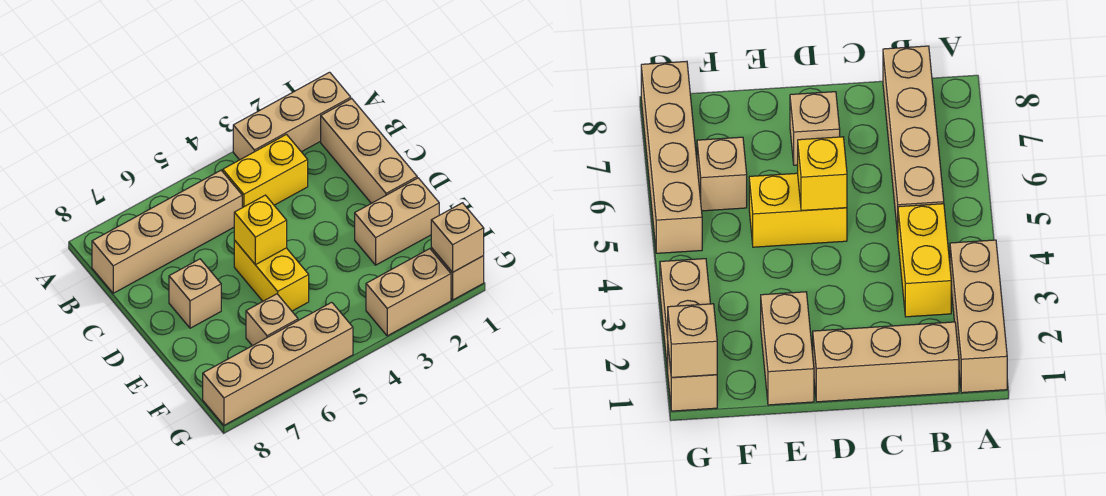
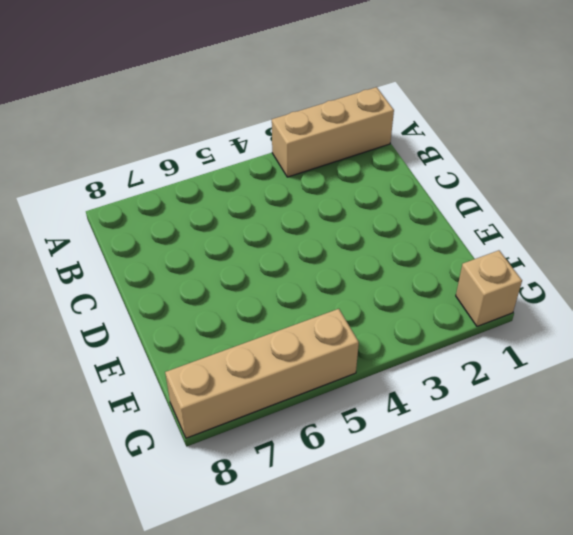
none -> tan brick B1:D1 level 1
none -> yellow brick B3:B4 level 1
none -> tan brick B5:B8 level 1

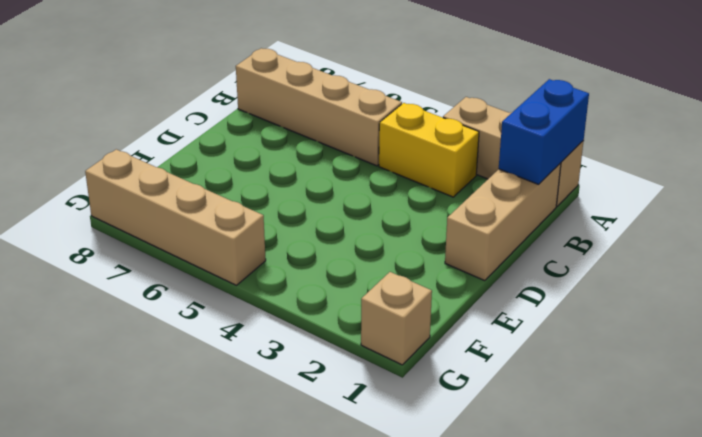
blue brick A1:B1 level 2 -> none
none -> yellow brick D5:E5 level 1
none -> tan brick D7 level 1
none -> tan brick E1:E2 level 1

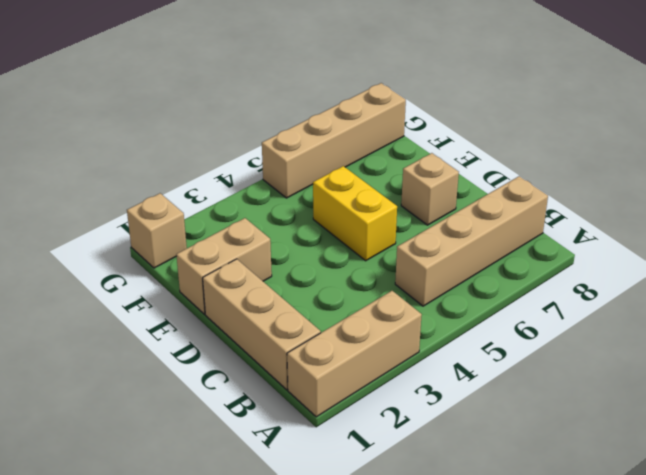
none -> yellow brick B3:B4 level 1
none -> tan brick F6 level 1
none -> tan brick G2:G3 level 1

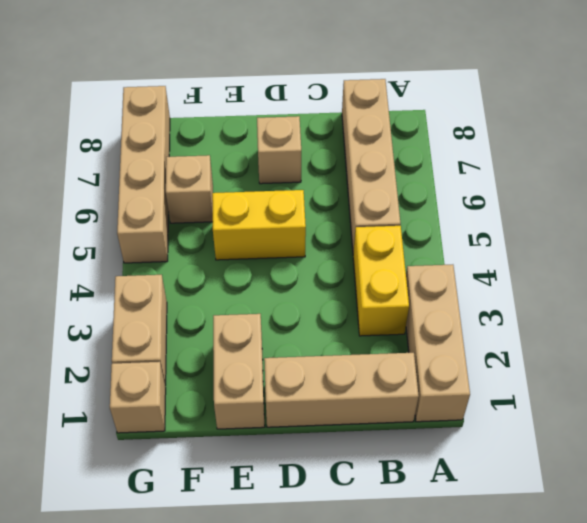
none -> yellow brick D5 level 2
none -> tan brick G1 level 2

